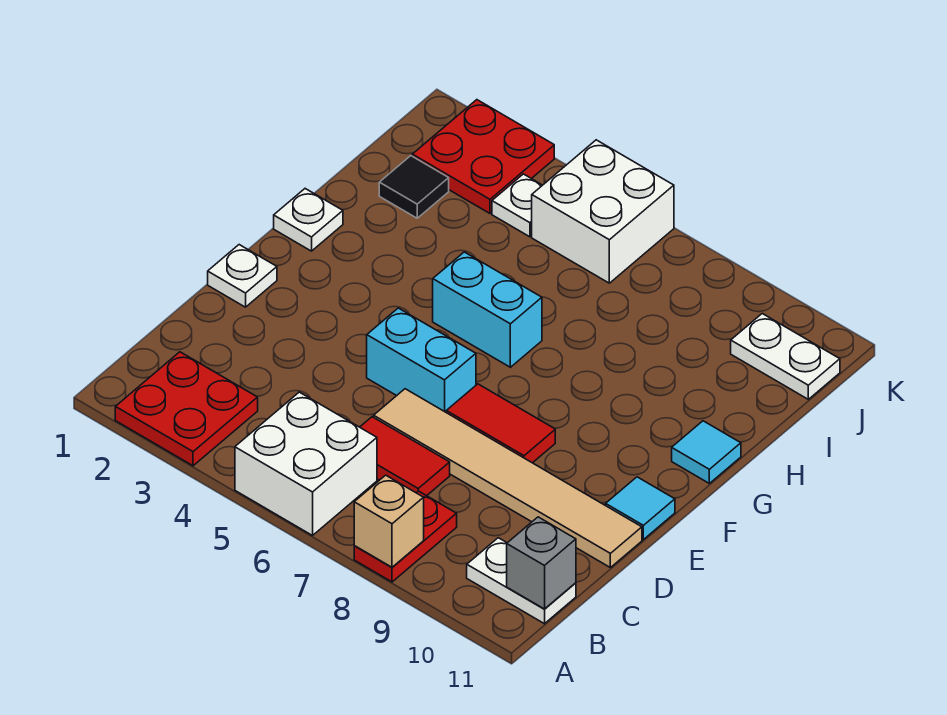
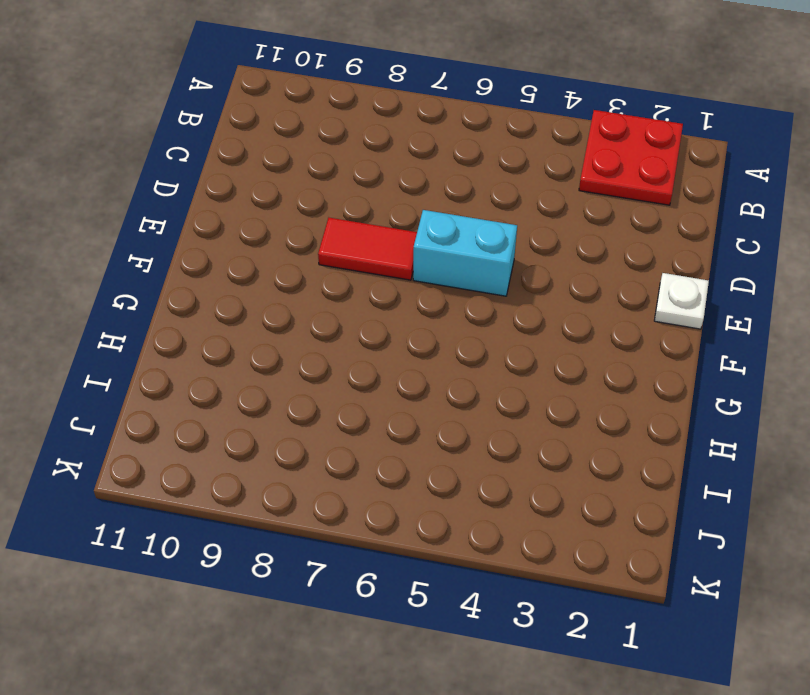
none -> white brick A5:B6 level 1
none -> red plate A8:B8 level 1
none -> white plate B10:B11 level 1

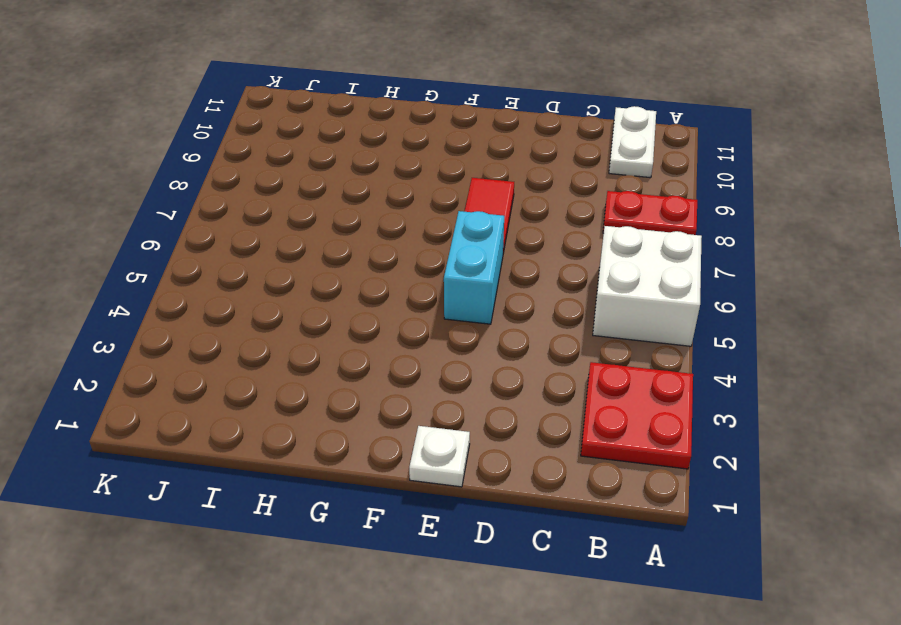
none -> red tile C6:C7 level 1
none -> tan tile D6:D11 level 1
none -> cyan tile E11 level 1

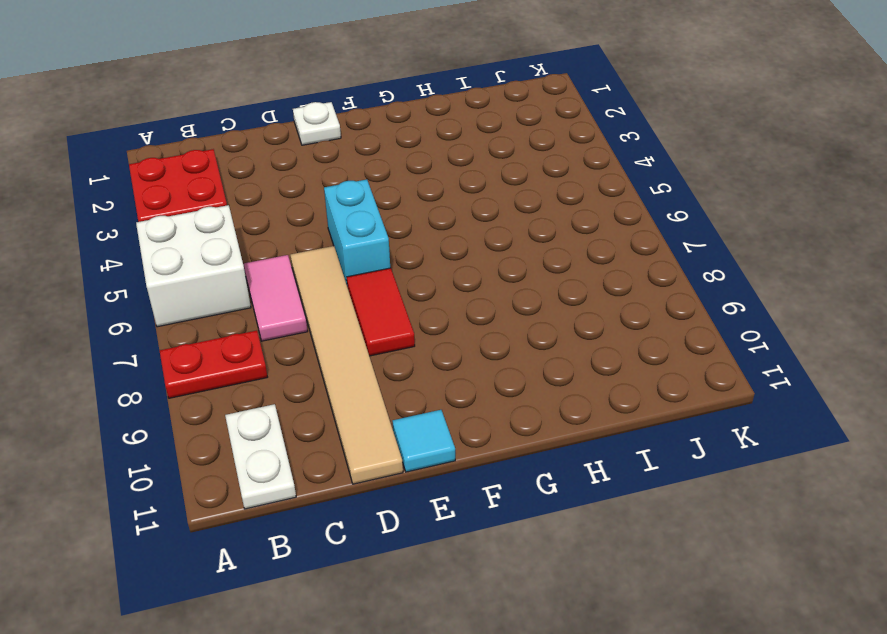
pink tile C6:C7 level 1 -> red tile C6:C7 level 1
none -> white plate G1 level 1
none -> cyan brick G5:G6 level 1
none -> cyan tile G11 level 1

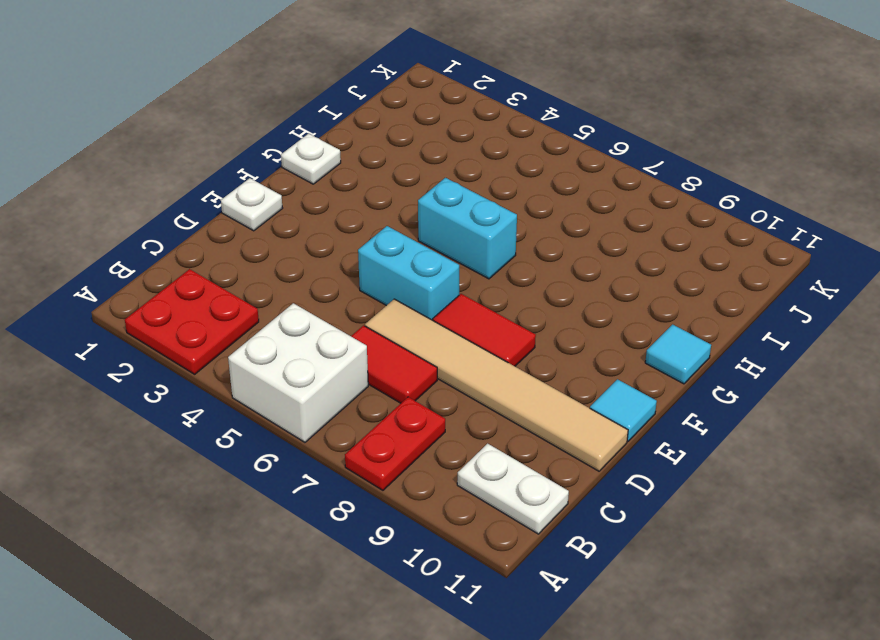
none -> black tile I2 level 1
none -> red plate J2:K3 level 1
none -> white plate J4 level 1

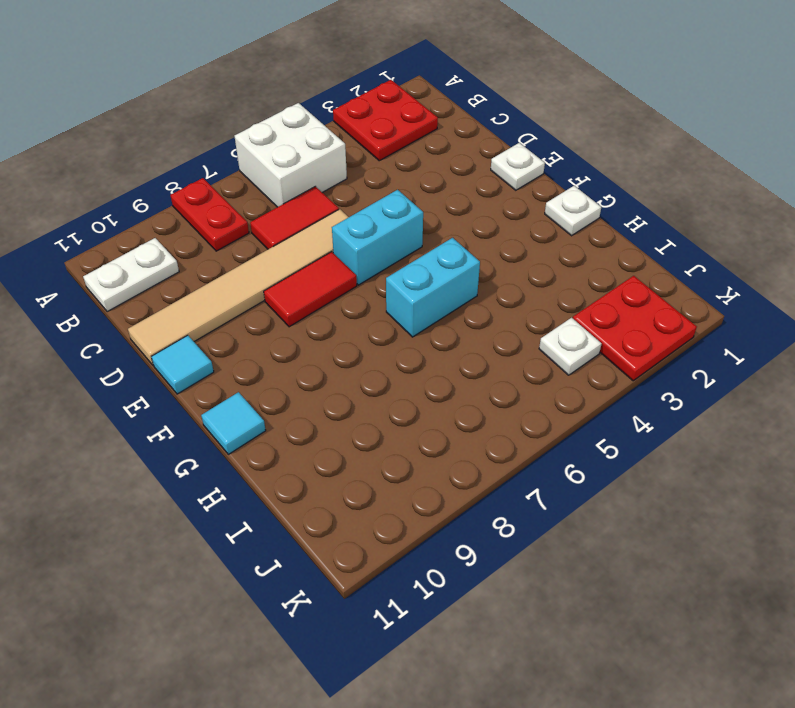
none -> black tile I2 level 1
none -> white brick J5:K6 level 1
none -> white plate J10:J11 level 1

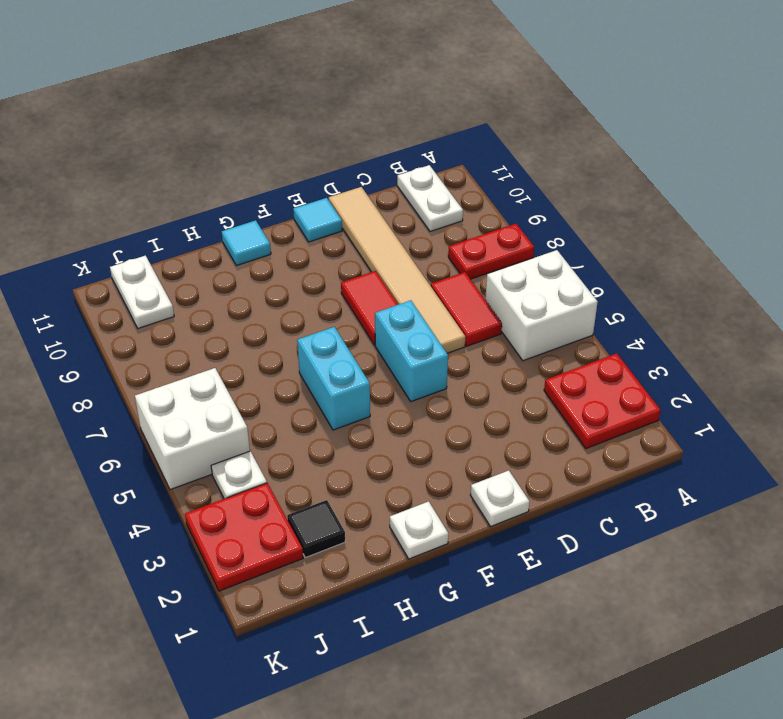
none -> tan brick A8 level 2
none -> grey brick B11 level 2

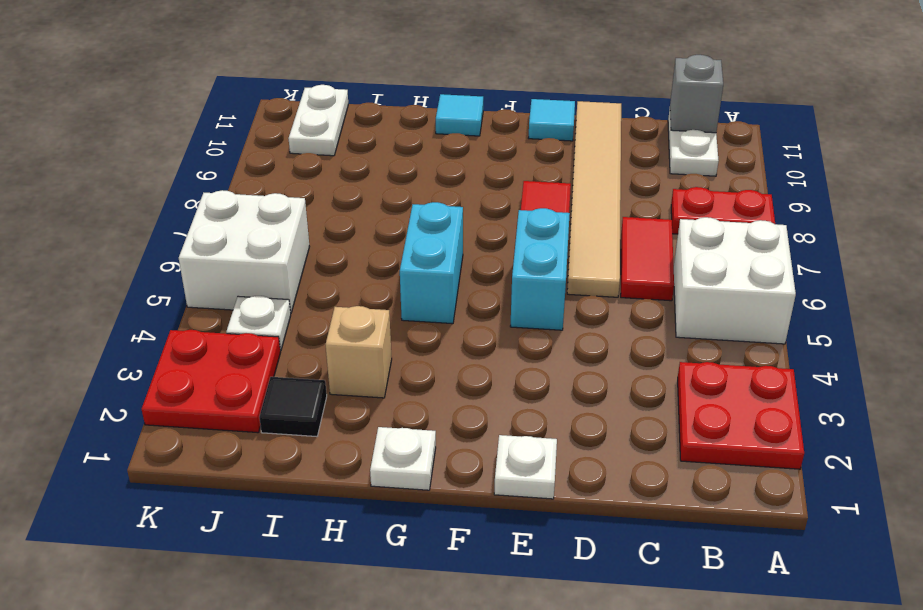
tan brick H3 level 1 -> tan brick A8 level 2

